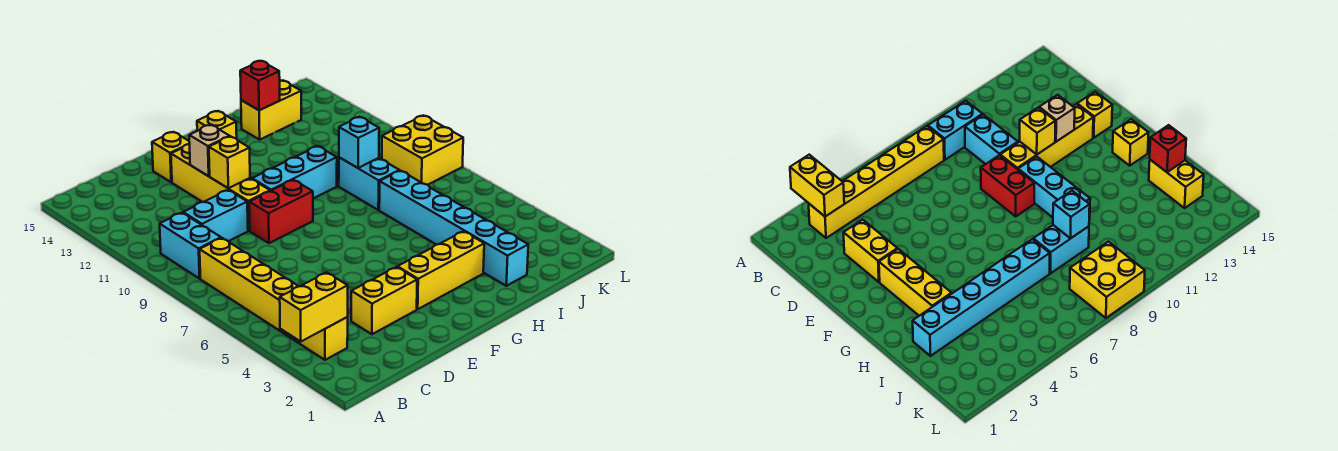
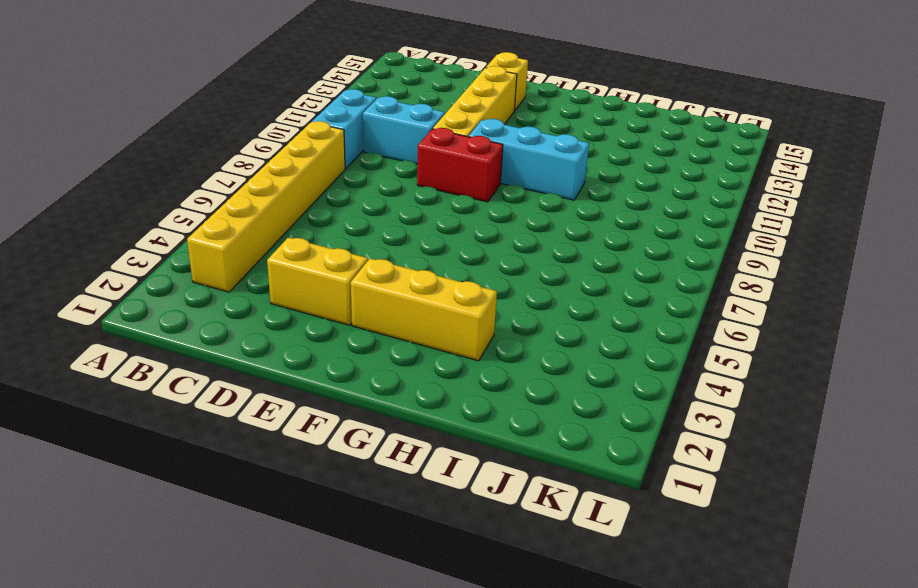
none -> yellow brick G14 level 1
none -> cyan brick I2:I7 level 1
none -> cyan brick I8:I9 level 1

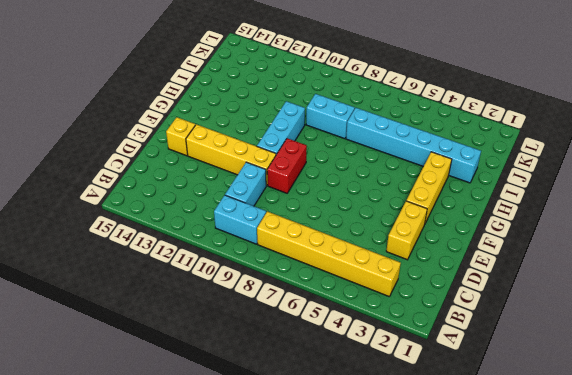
none -> yellow brick G14 level 1
none -> yellow brick I14:J14 level 1
none -> yellow brick K8:L9 level 1

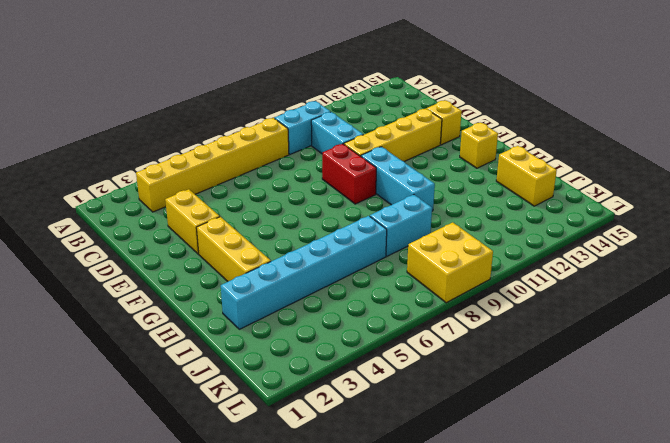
none -> yellow brick A3:B3 level 2
none -> yellow brick E11 level 2
none -> tan brick E12 level 2

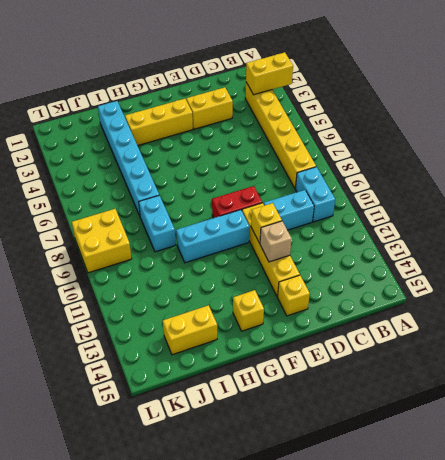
none -> cyan brick I9 level 2
none -> red brick I14 level 2

